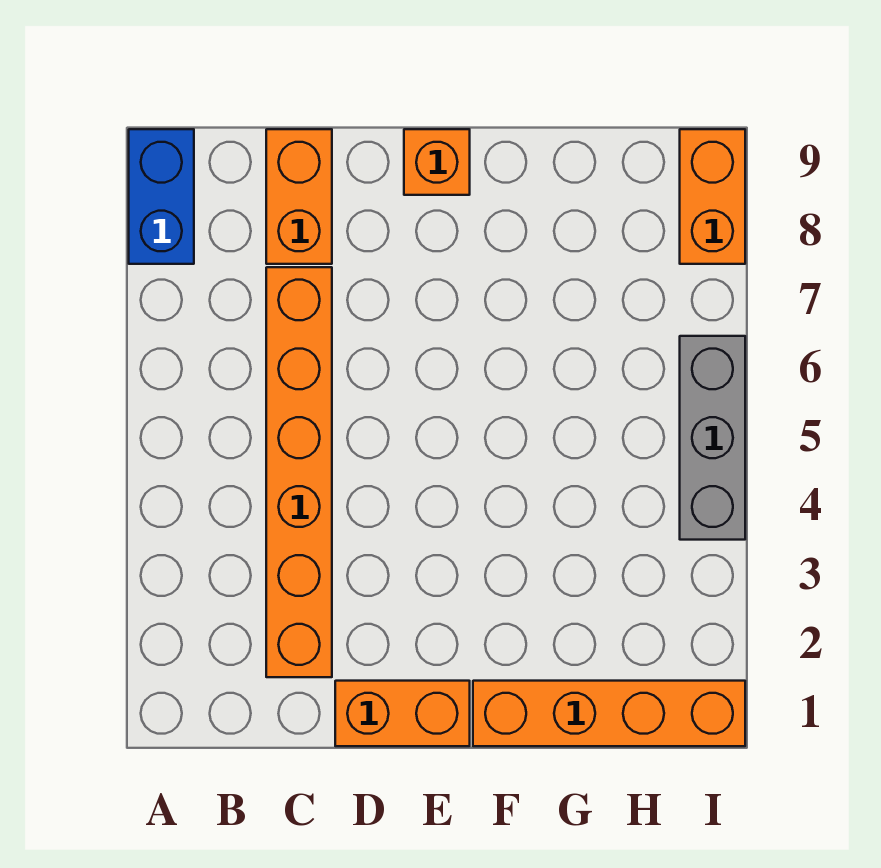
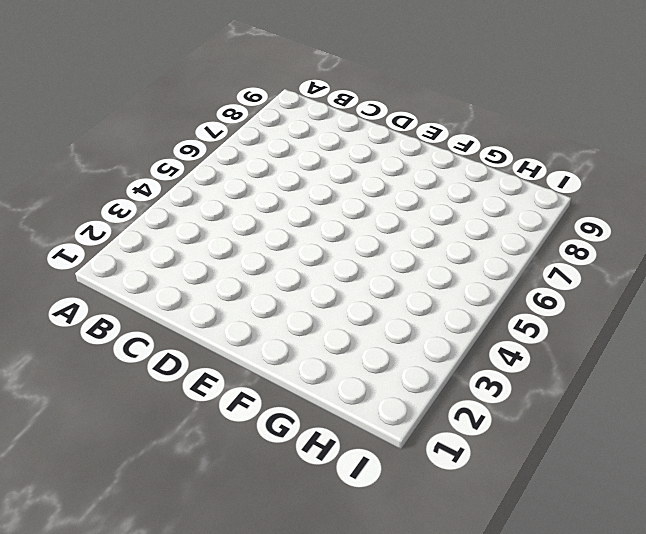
none -> blue brick A8:A9 level 1
none -> orange brick C2:C7 level 1

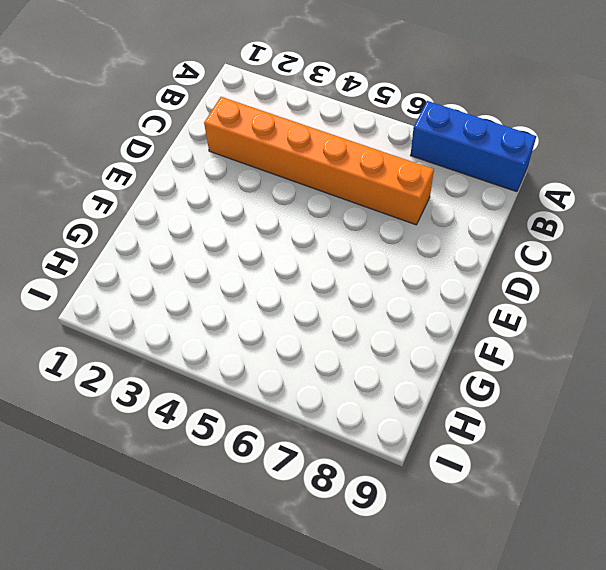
blue brick A7:A9 level 1 -> blue brick A8:A9 level 1
none -> orange brick C8:C9 level 1
none -> orange brick D1:E1 level 1

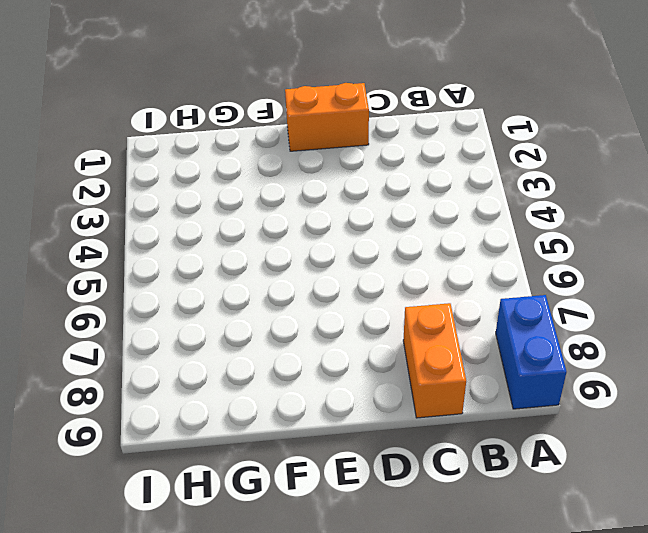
none -> orange brick C2:C7 level 1
none -> orange brick E9 level 1

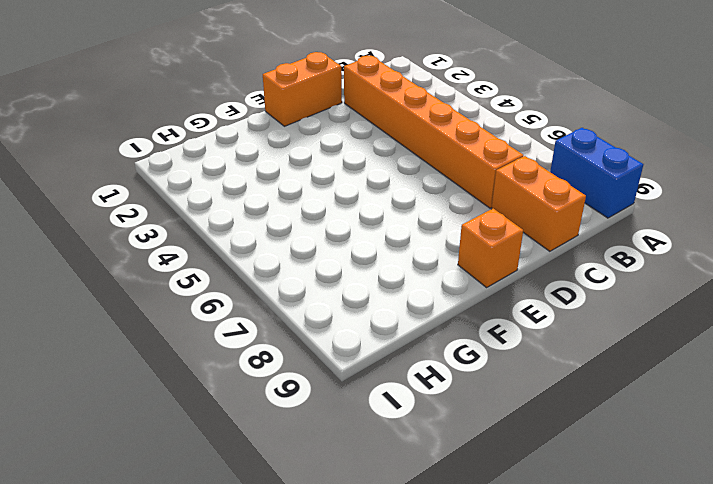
none -> orange brick F1:I1 level 1
none -> grey brick I4:I6 level 1

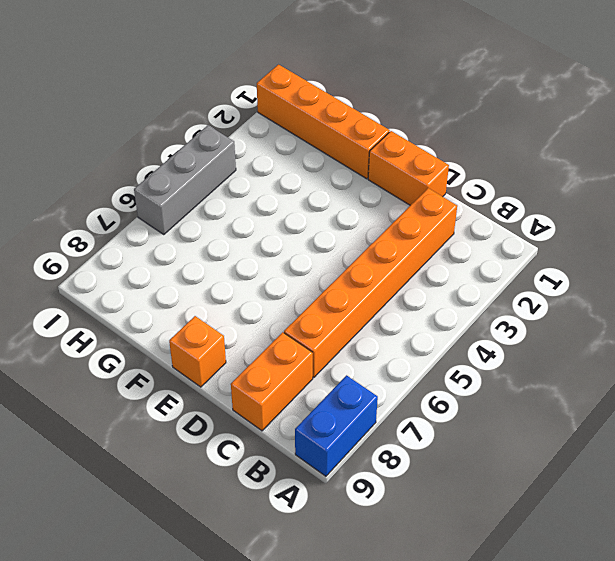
none -> orange brick I8:I9 level 1

